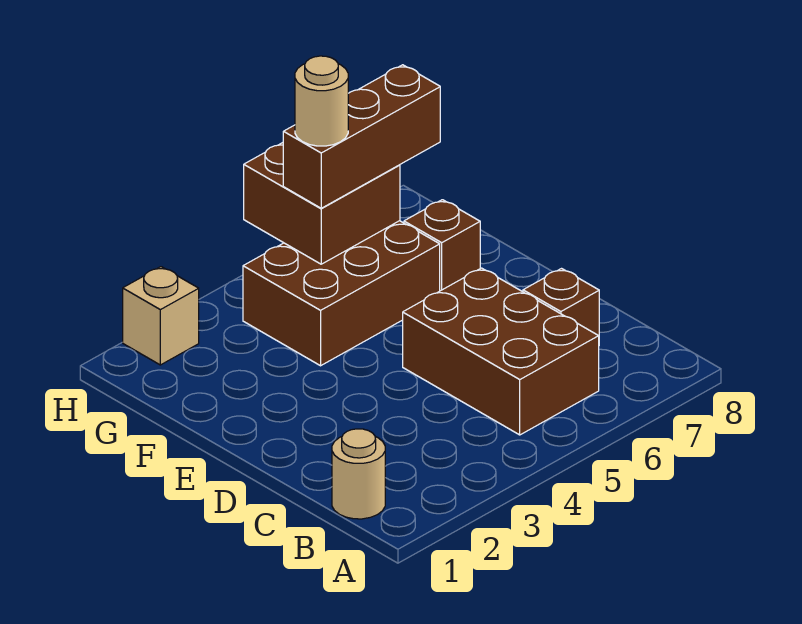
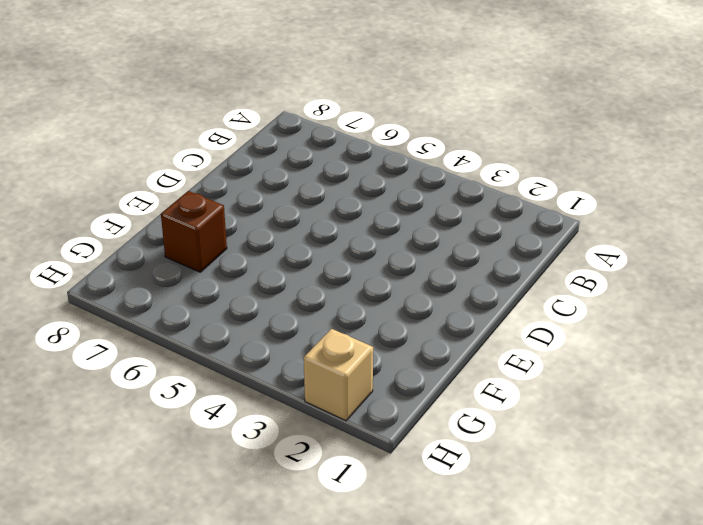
none -> tan round brick B1 level 1
none -> brown brick B5:D6 level 1

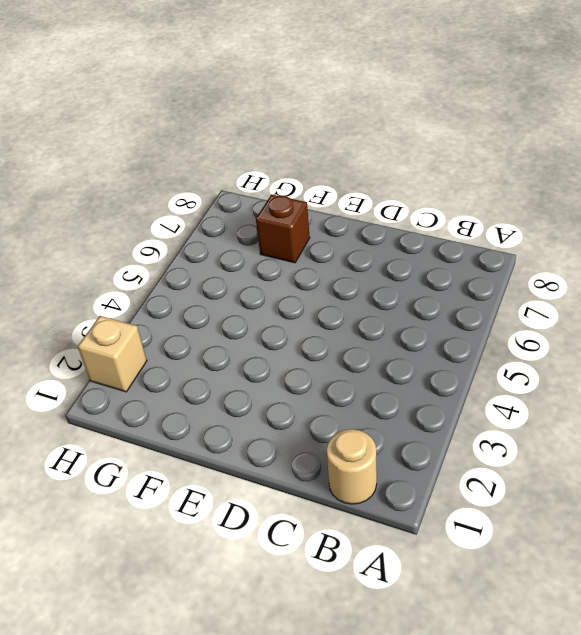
none -> brown brick B5:D6 level 1
none -> brown brick C7 level 1

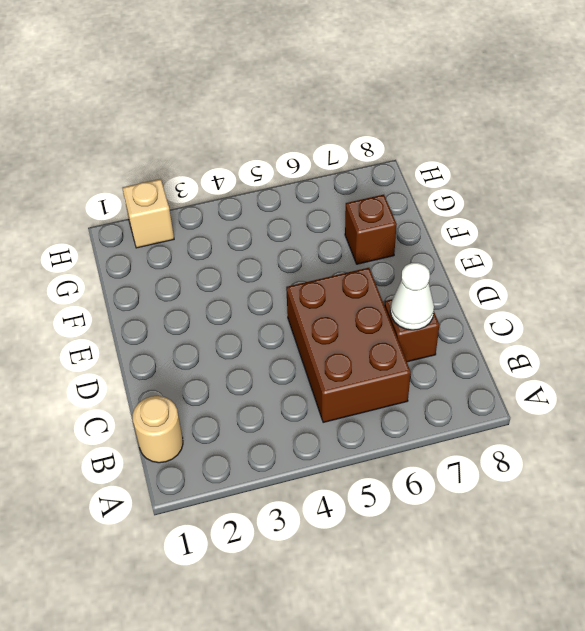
white cone C7 level 2 -> none
none -> brown brick F4:G6 level 1
none -> brown brick G5:H6 level 2

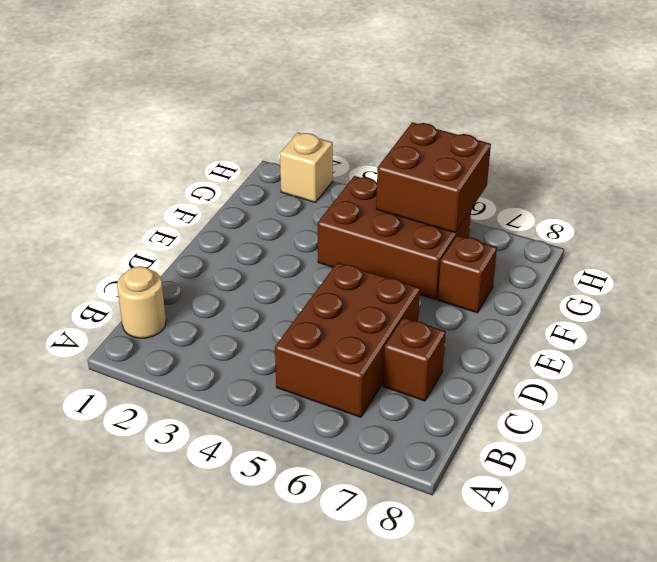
none -> brown brick G5:G7 level 3
none -> tan round brick G5 level 4

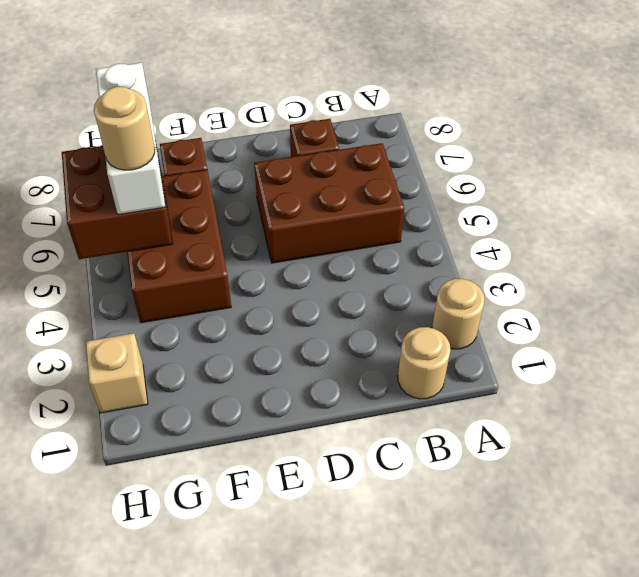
tan round brick A2 level 1 -> none
white brick G5:G7 level 3 -> brown brick G5:G7 level 3

